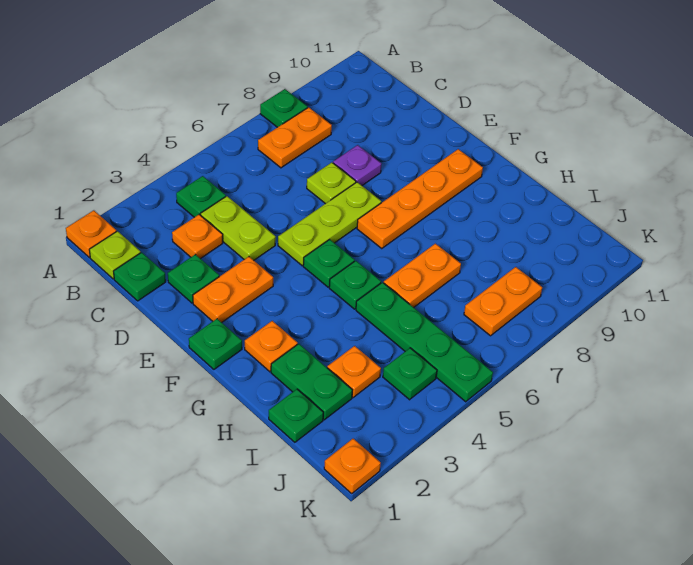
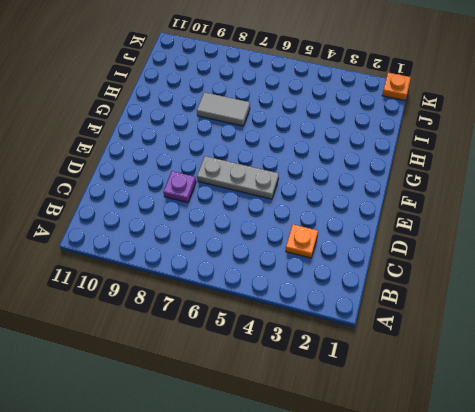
grey plate E5:E7 level 1 -> lime plate E5:E7 level 1
grey tile H7:H8 level 1 -> orange plate H6:H7 level 1
none -> orange plate A1 level 1
none -> green plate A8 level 1
none -> lime plate B1 level 1

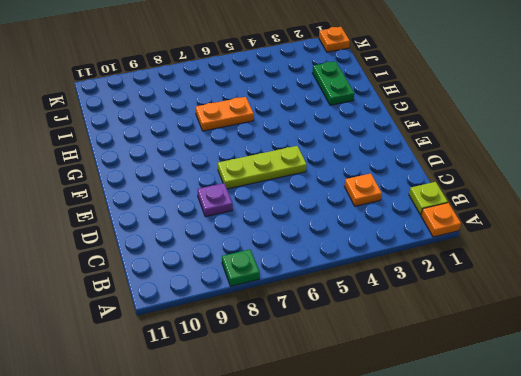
none -> green plate B4 level 1
none -> orange plate B7:B8 level 1
none -> green plate C1 level 1

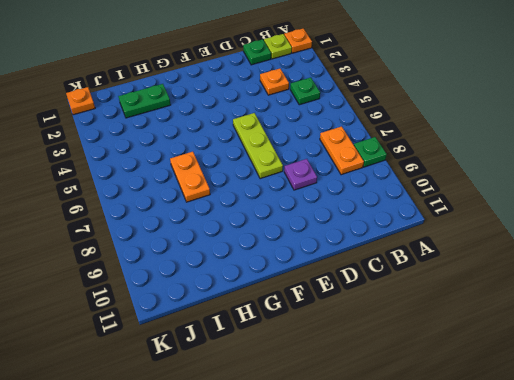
none -> lime plate C4:D4 level 1
none -> green plate D2 level 1
none -> lime plate D7 level 1

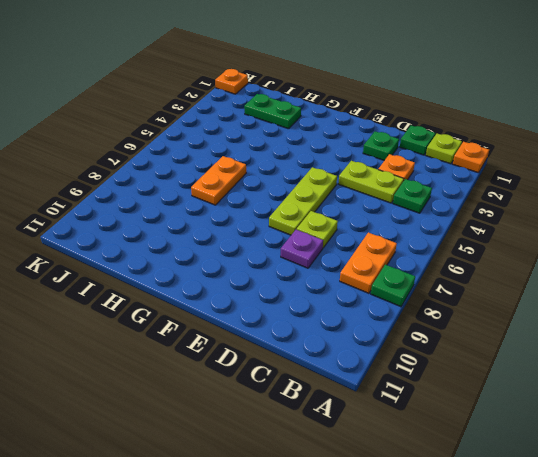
none -> orange plate E2:E3 level 1
none -> green plate F1 level 1
none -> green plate F5 level 1

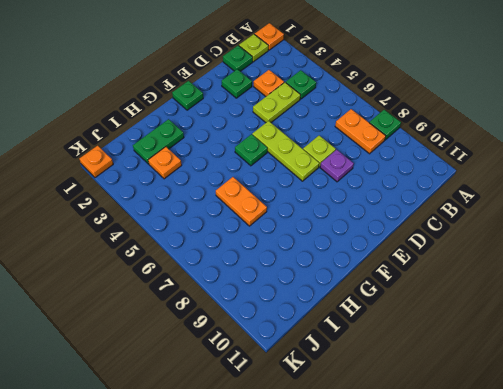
none -> orange plate E2:E3 level 1
none -> orange plate F7:F10 level 1
none -> orange plate G2 level 1

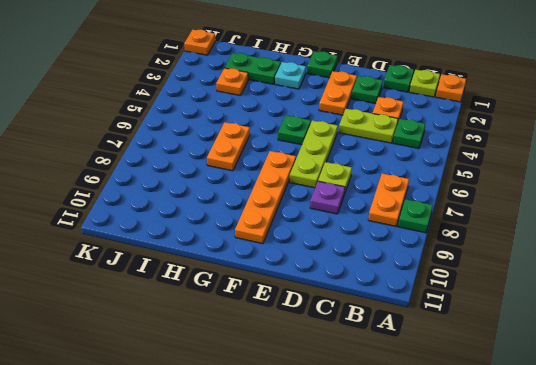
cyan plate G2 level 1 -> orange plate G2 level 1
none -> green plate G5 level 1
none -> green plate H5:K5 level 1
none -> green plate I1 level 1

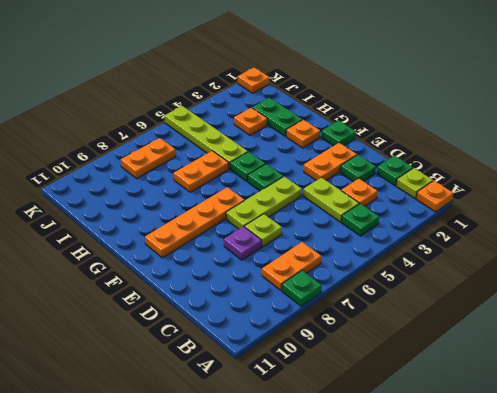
lime plate H5:K5 level 1 -> green plate H5:K5 level 1
none -> green plate I1 level 1
none -> green plate J4 level 1

